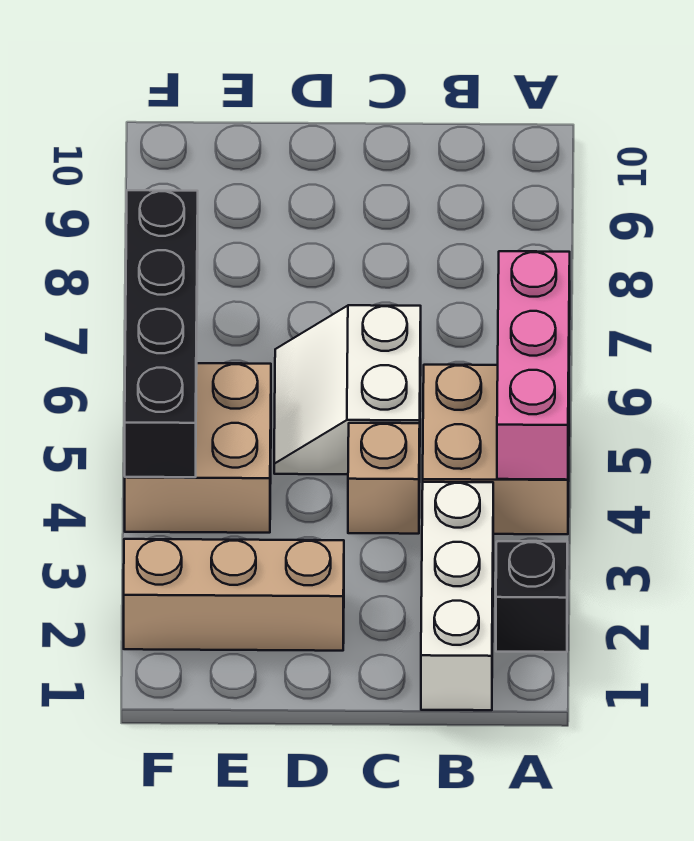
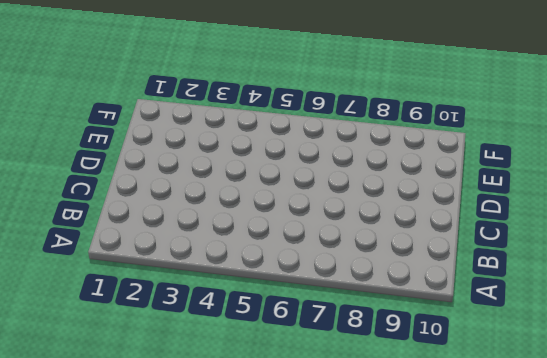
none -> black brick A2 level 1
none -> tan brick A4:B5 level 1

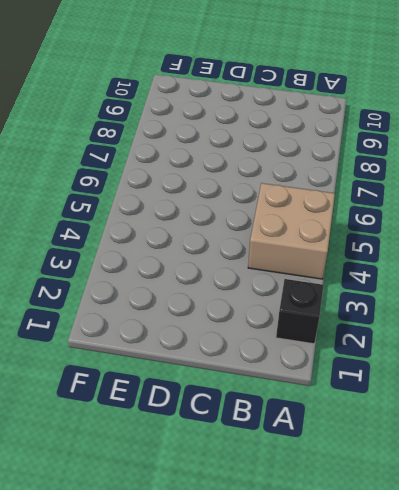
none -> white brick B1:B3 level 1
none -> tan brick C4 level 1

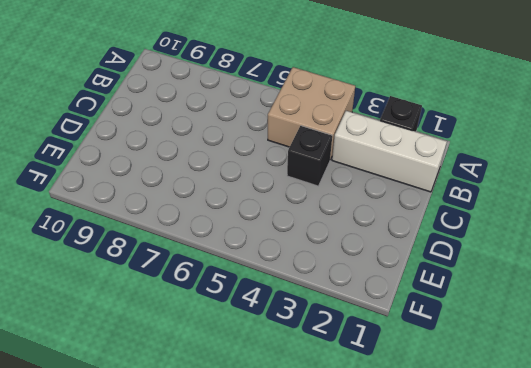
black brick C4 level 1 -> tan brick C4 level 1
none -> white slope C5:D6 level 1 top C
none -> tan brick D2:F2 level 1

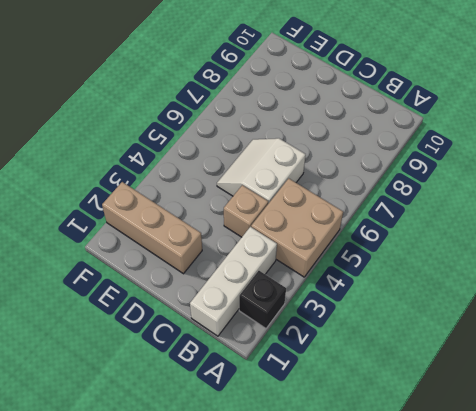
none -> tan brick E4:F5 level 1
none -> pink brick A4:A6 level 2

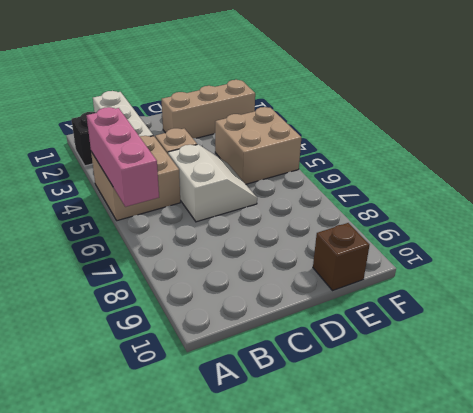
brown brick E10 level 1 -> none
none -> black brick F4:F7 level 2

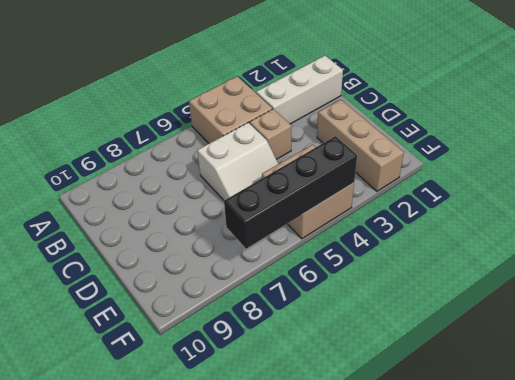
none -> black brick A2 level 1
none -> pink brick A4:A6 level 2

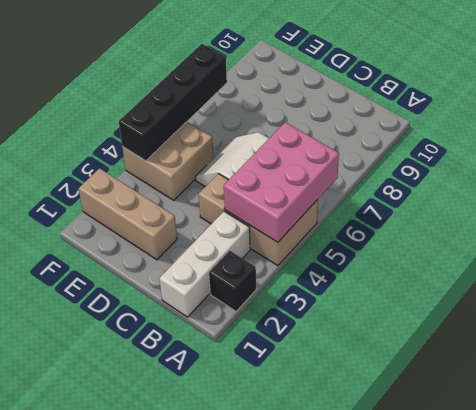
pink brick A4:B6 level 2 -> pink brick A4:A6 level 2

